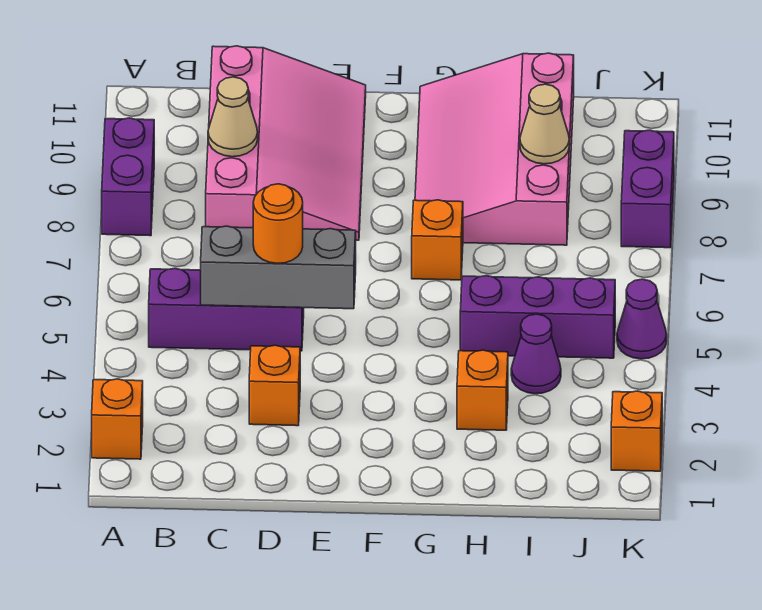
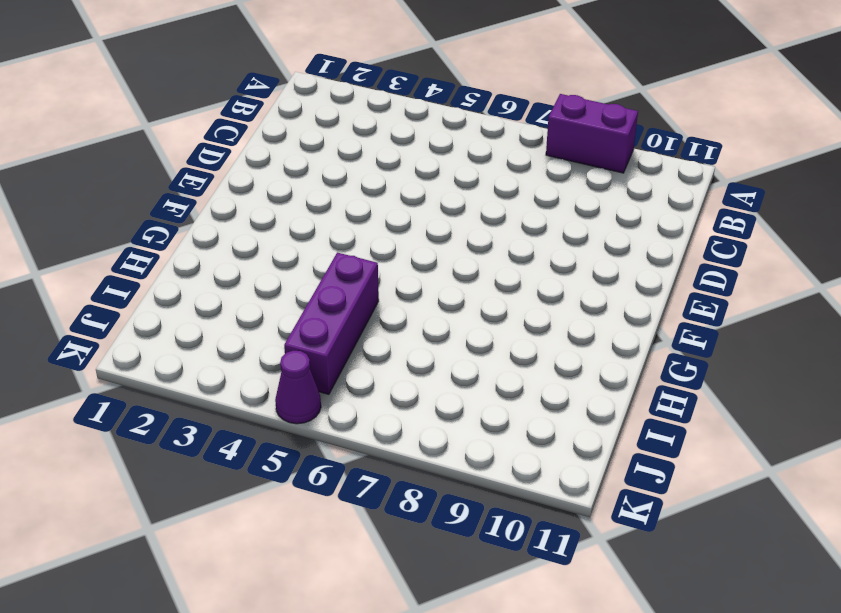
none -> orange brick A2 level 1
none -> purple brick B5:D5 level 1
none -> pink slope C8:E11 level 1 top C

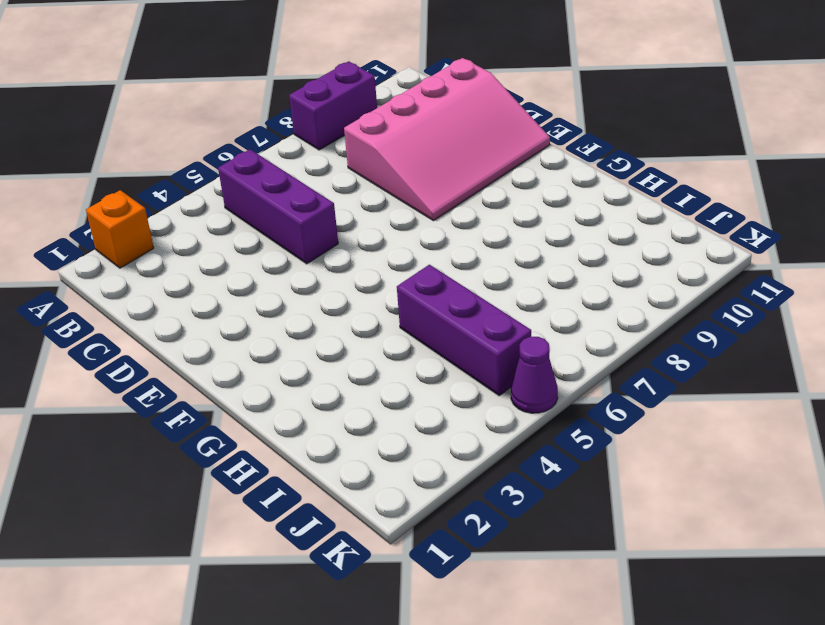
none -> orange brick D3 level 1
none -> orange brick G7 level 1
none -> pink slope G8:I11 level 1 top I

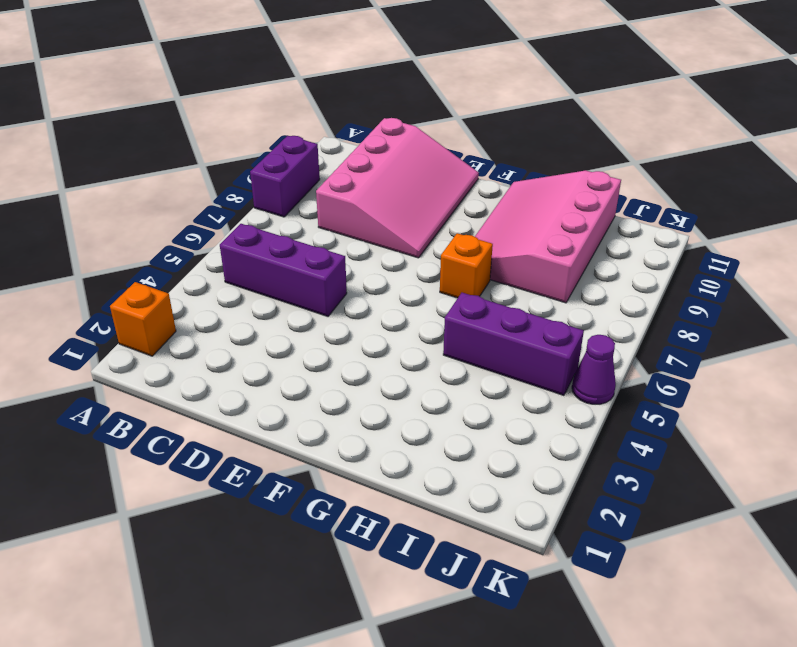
none -> orange brick D3 level 1
none -> orange brick H3 level 1
none -> purple cone I4 level 1

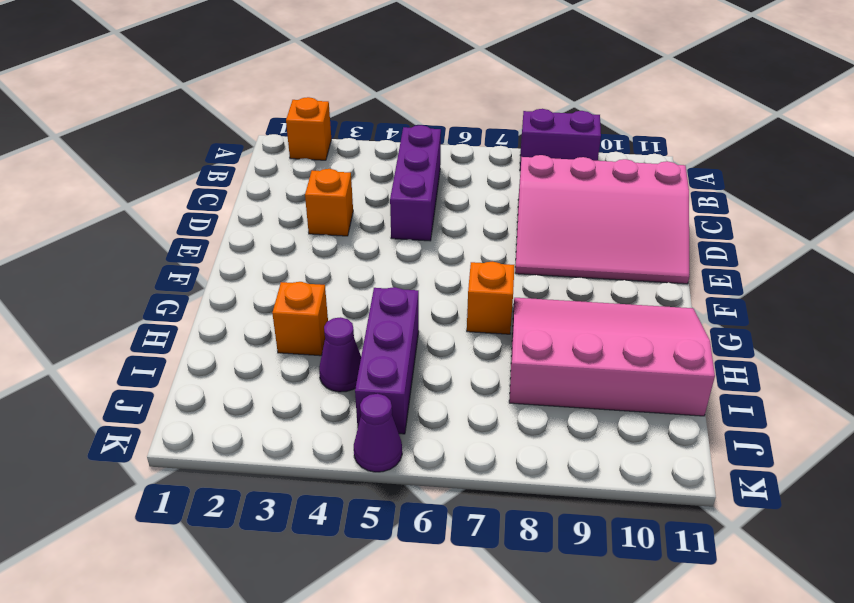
none -> orange brick K2 level 1
none -> purple brick K8:K9 level 1
none -> grey brick C5:E5 level 2

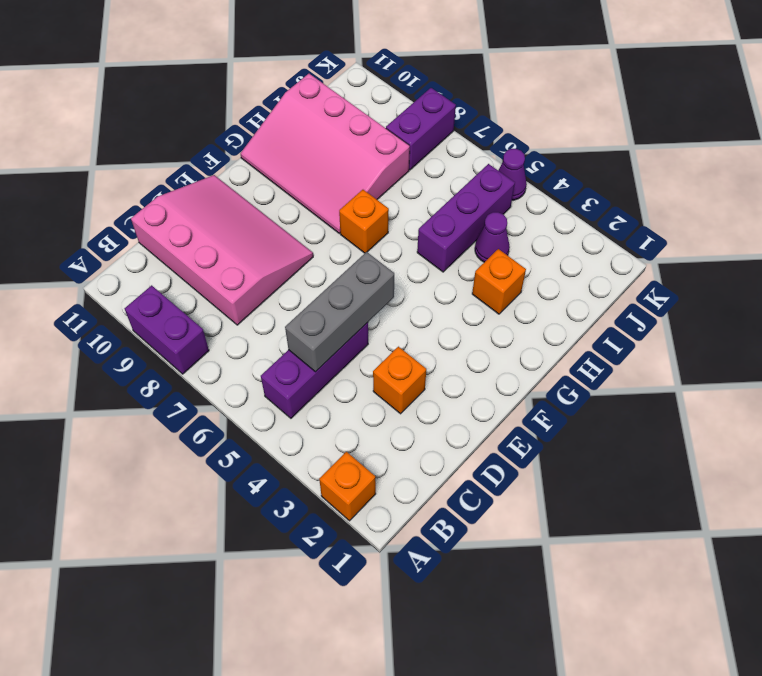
purple brick J8:K8 level 1 -> purple brick K8:K9 level 1
none -> orange brick K2 level 1
none -> tan cone C9 level 2
none -> tan cone I9 level 2

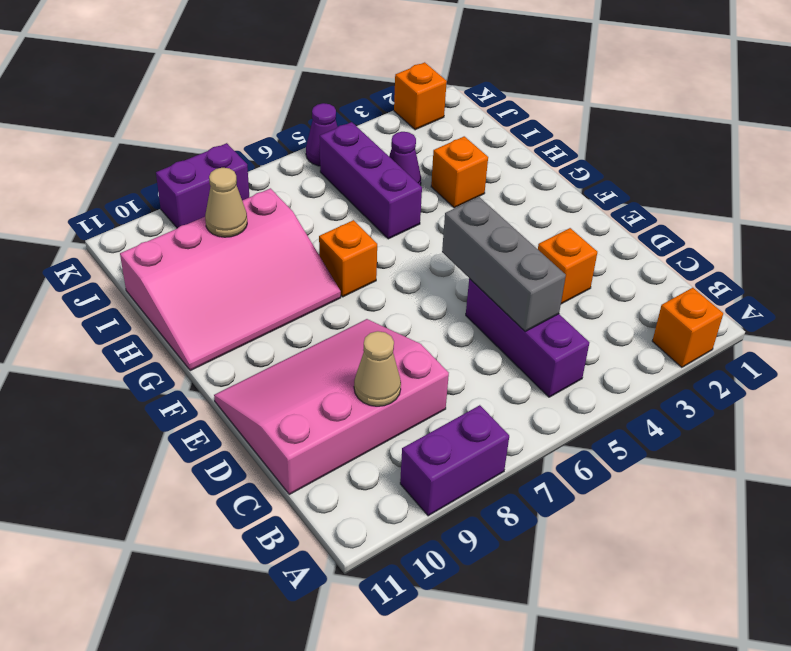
none -> orange round brick D5 level 3

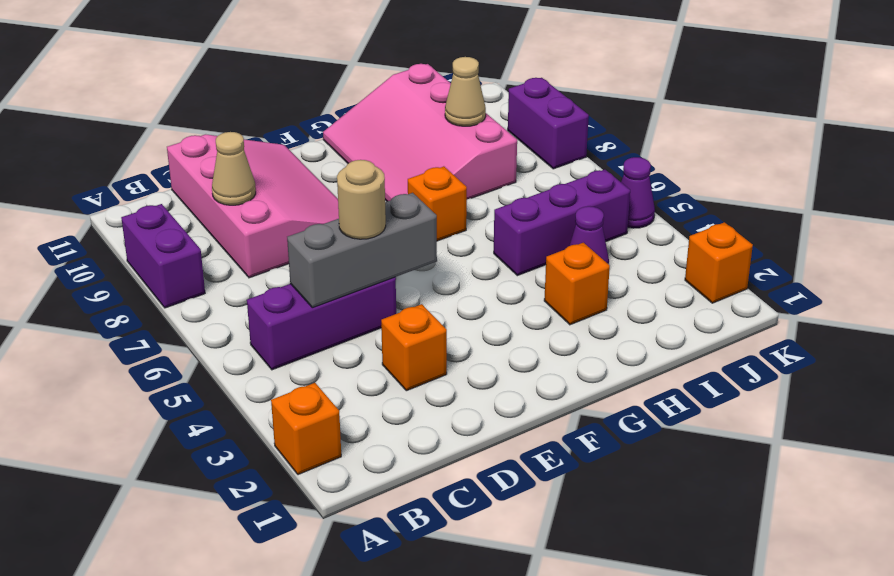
tan round brick D5 level 3 -> orange round brick D5 level 3

